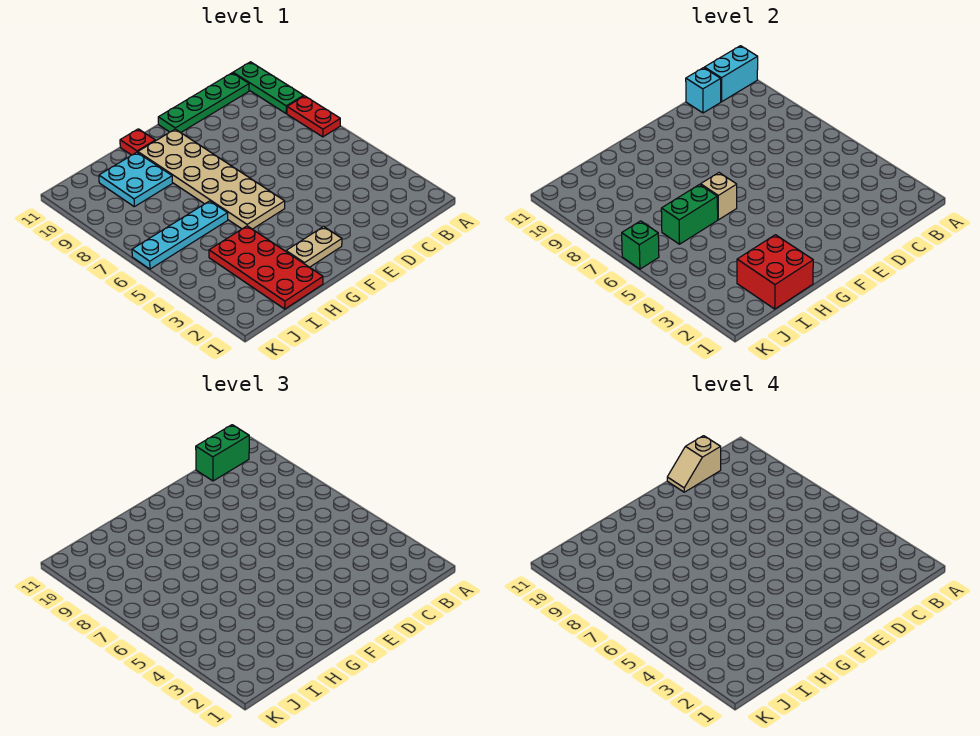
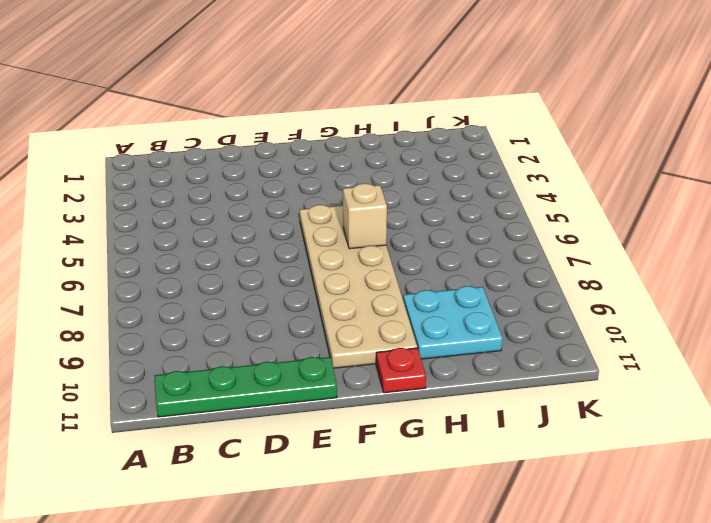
none -> red plate A7:A8 level 1
none -> green plate A9:A11 level 1
none -> tan plate F2:G2 level 1

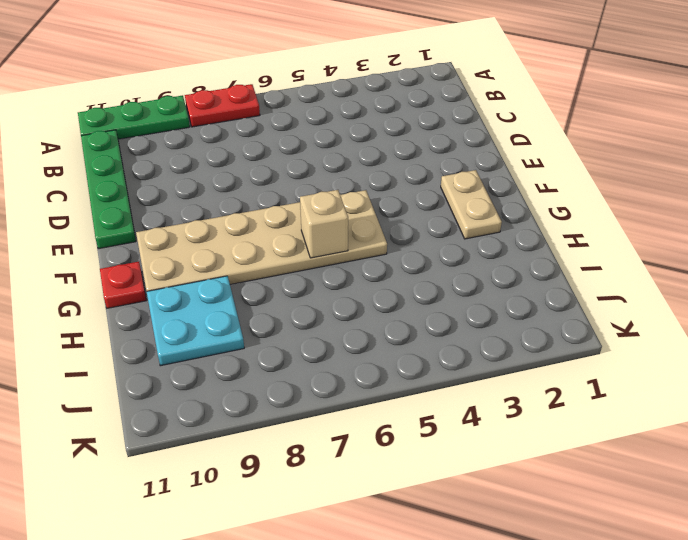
none -> red plate H1:I4 level 1
none -> cyan plate H6:K6 level 1
none -> cyan brick A11:B11 level 2

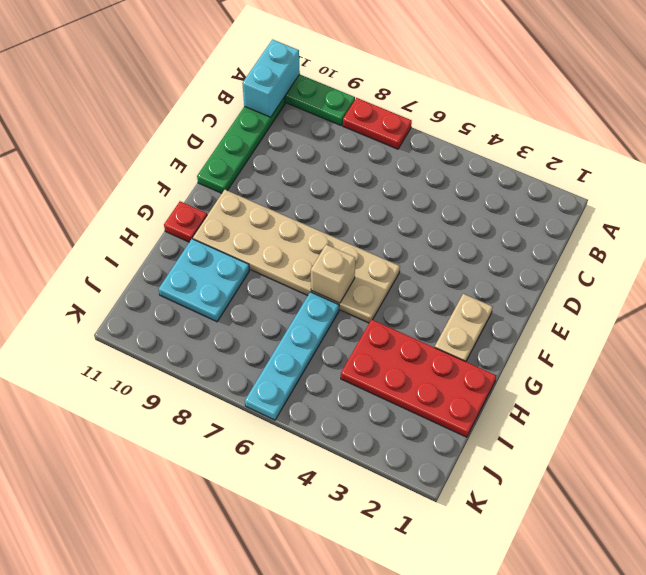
none -> cyan brick C11 level 2
none -> red brick H1:I2 level 2
none -> green brick H6:I6 level 2

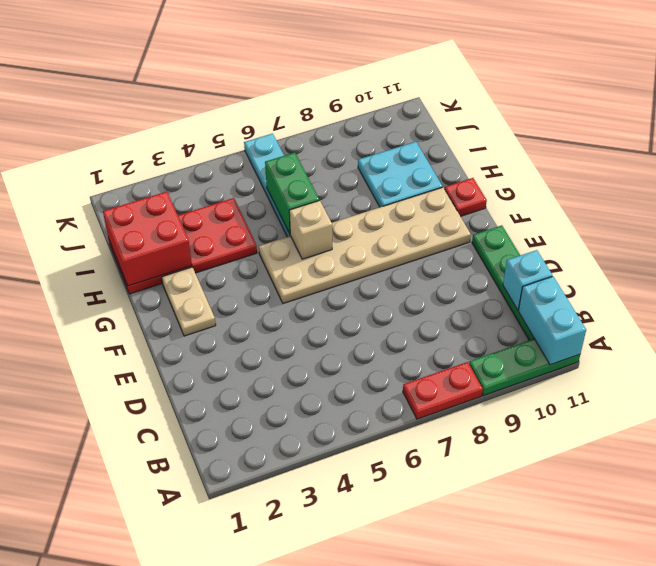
none -> green brick K6 level 2
none -> green brick B11:C11 level 3
none -> tan slope C11:D11 level 4 top C

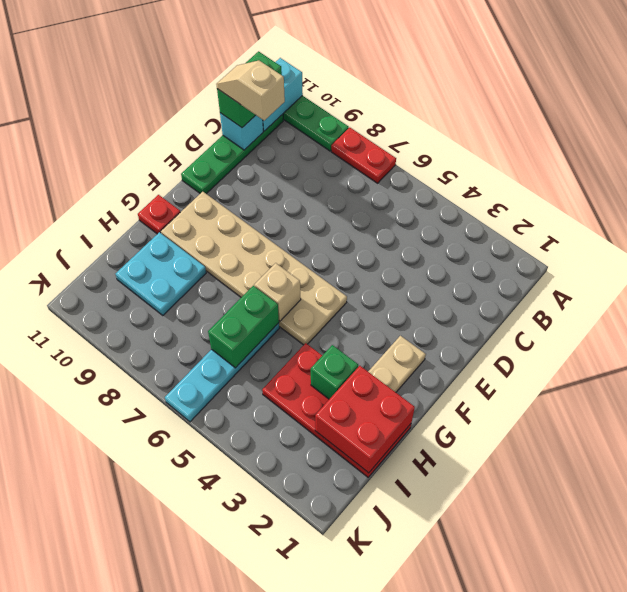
tan slope C10:C11 level 4 top 10 -> tan slope C11:D11 level 4 top C
green brick H3 level 2 -> green brick K6 level 2

